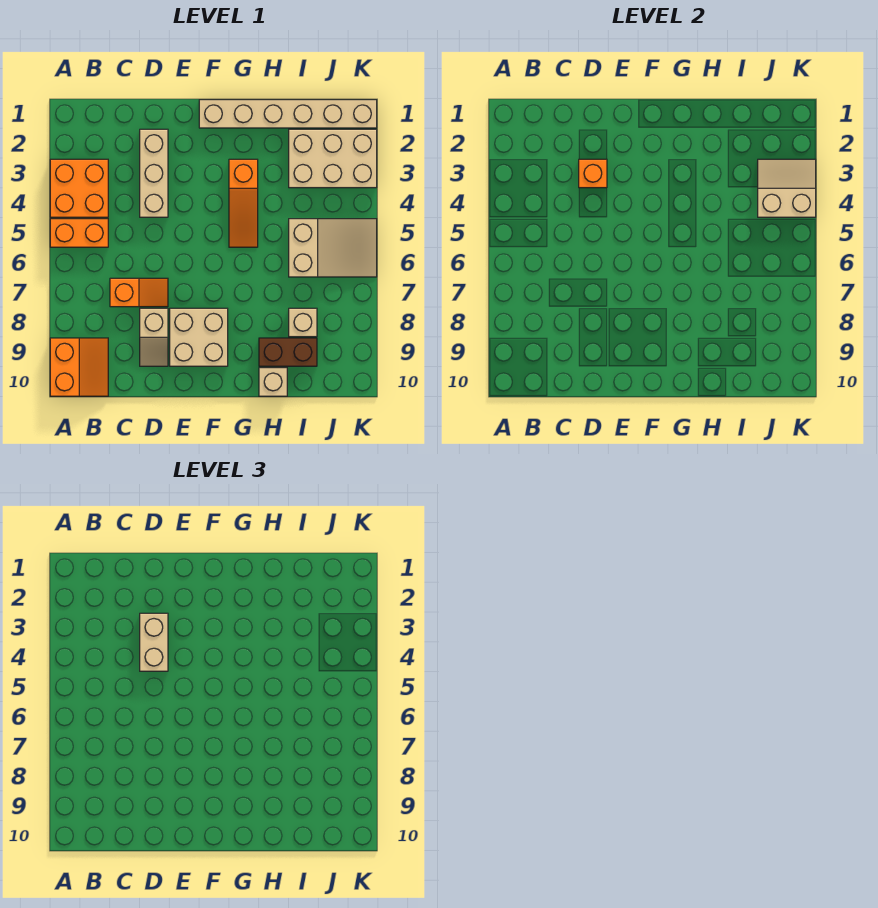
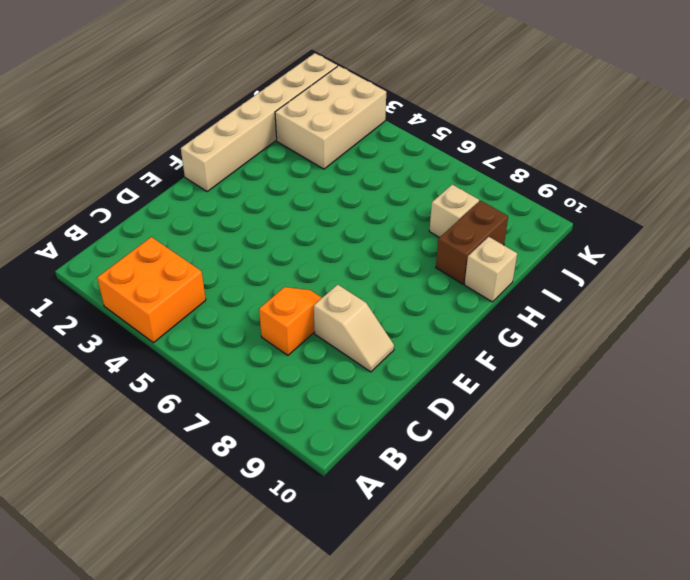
none -> orange brick A5:B5 level 1
none -> orange slope A9:B10 level 1 top A
none -> tan brick D2:D4 level 1

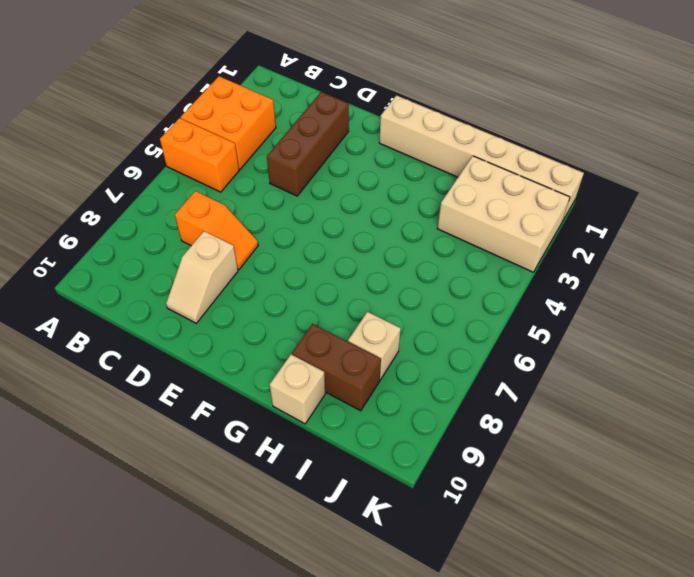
brown brick D2:D4 level 1 -> tan brick D2:D4 level 1
none -> orange slope A9:B10 level 1 top A
none -> tan brick E8:F9 level 1
none -> orange slope G3:G5 level 1 top 3

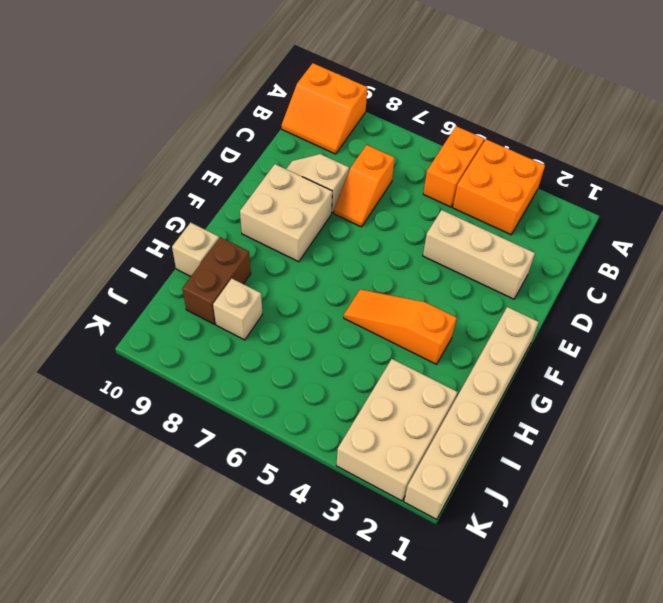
none -> tan slope I5:K6 level 1 top I
none -> orange brick D3 level 2
none -> tan slope J3:K4 level 2 top 4

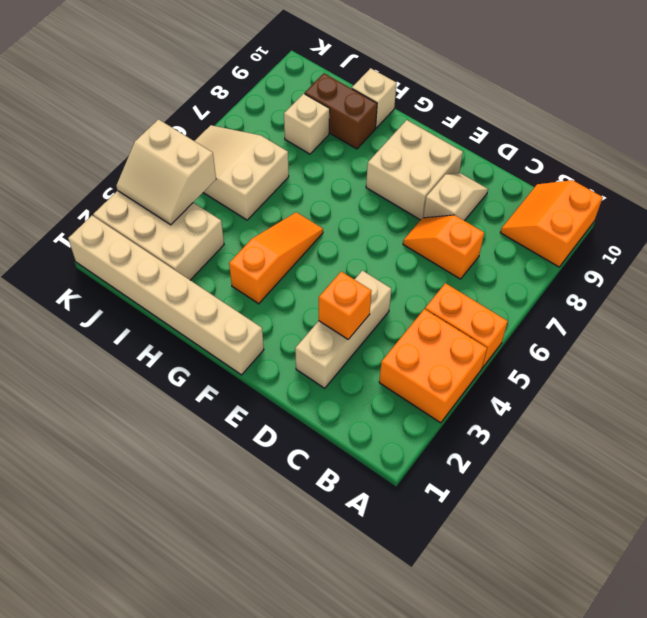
none -> tan brick D3:D4 level 3

